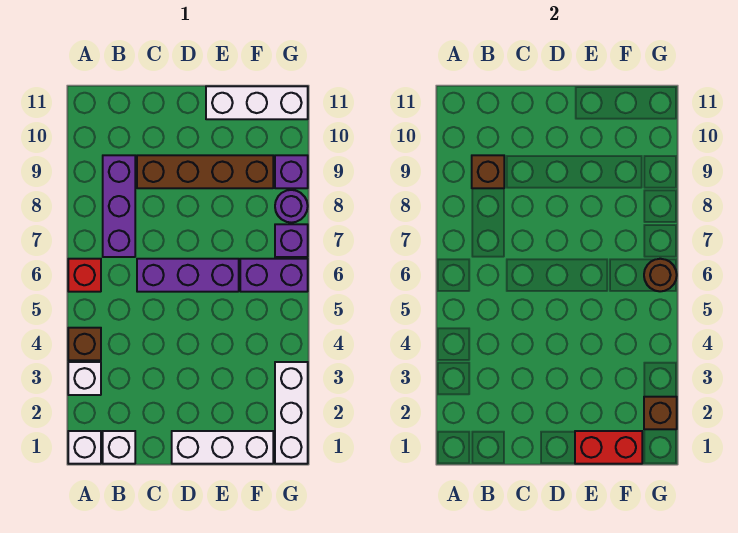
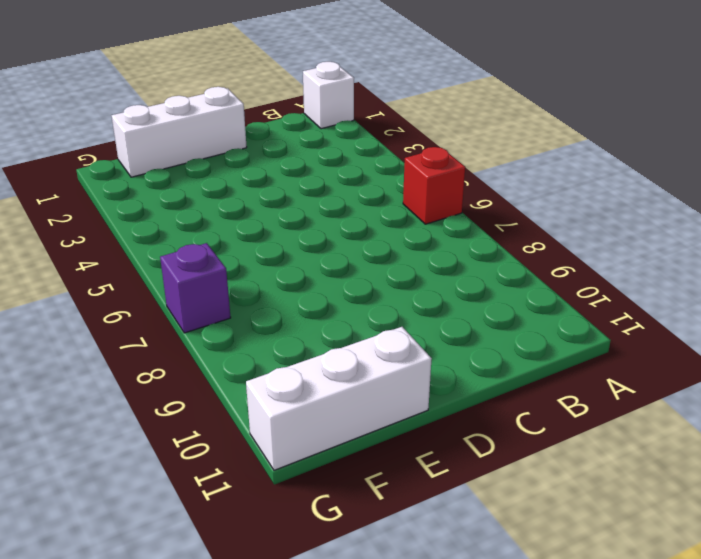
none -> white brick A3 level 1
none -> brown brick A4 level 1
none -> white brick B1 level 1

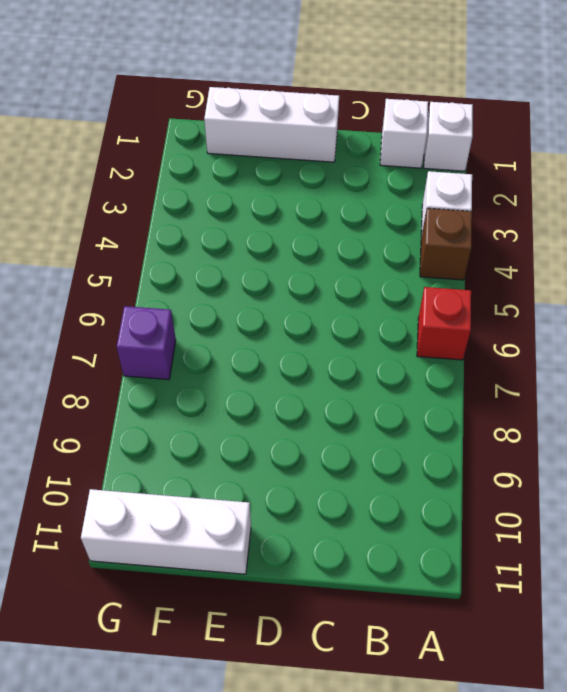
none -> purple brick B7:B9 level 1
none -> purple brick C6:E6 level 1
none -> brown brick C9:F9 level 1

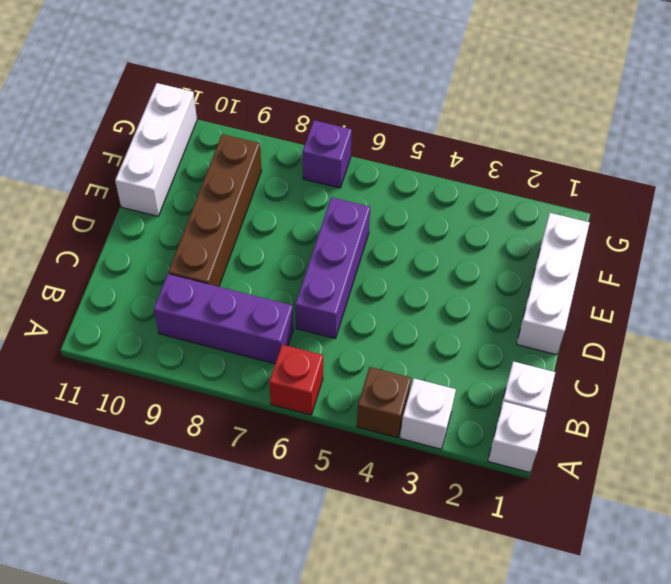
none -> purple brick F6:G6 level 1
none -> white brick G1:G3 level 1
none -> purple round brick G8 level 1

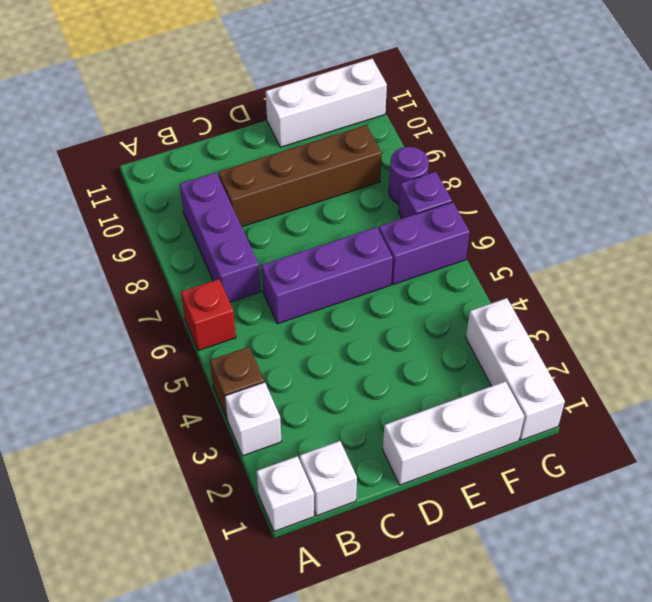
none -> purple brick G9 level 1
none -> brown brick B9 level 2
none -> red brick E1:F1 level 2

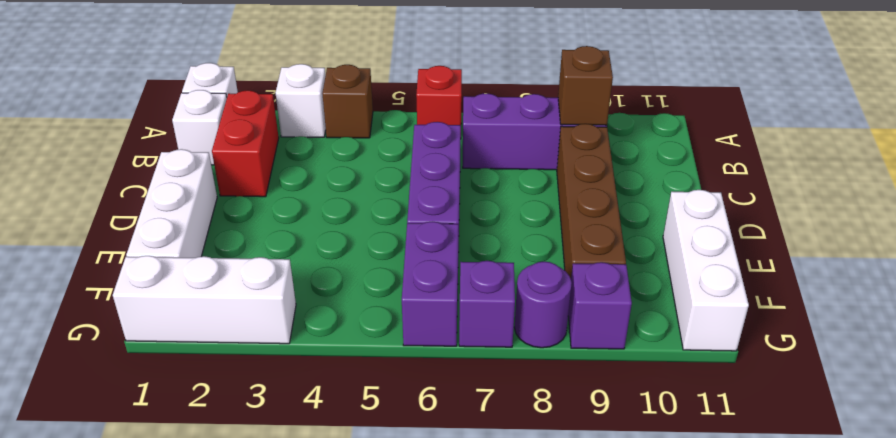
red brick B2:C2 level 1 -> red brick E1:F1 level 2
none -> brown brick G2 level 2
none -> brown round brick G6 level 2

